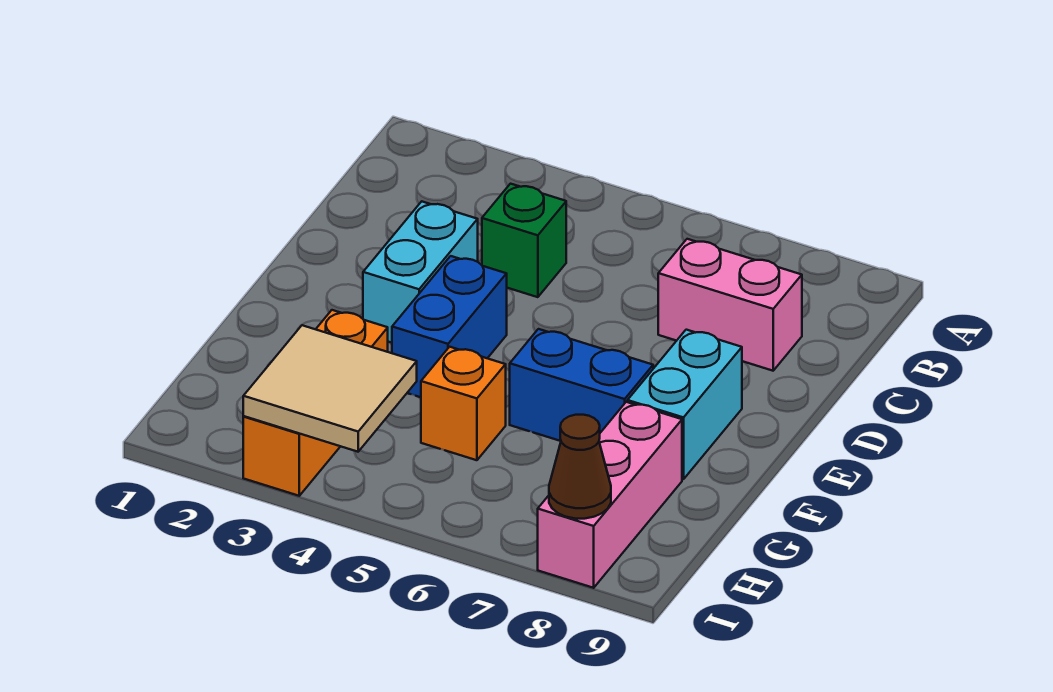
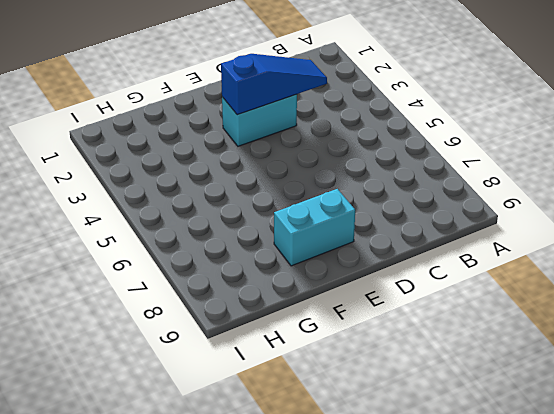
blue slope C3:E3 level 2 top E -> none
none -> green brick C4 level 1
none -> pink brick C7:C8 level 1

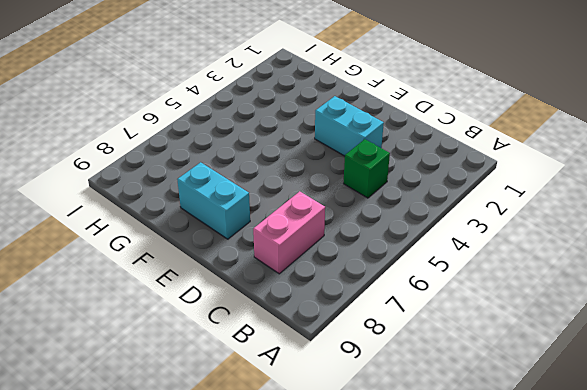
none -> blue brick E4:F4 level 1
none -> blue brick F6:F7 level 1

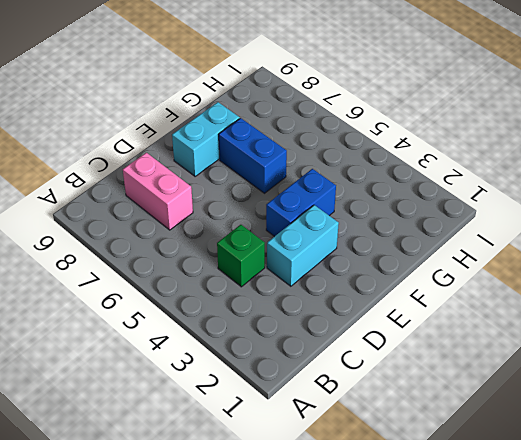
none -> orange brick G3:I3 level 1
none -> orange brick G5 level 1

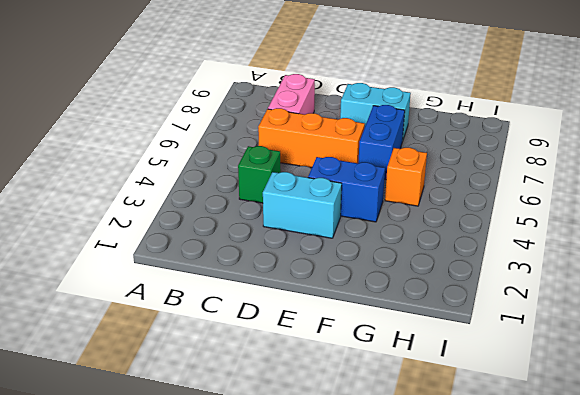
orange brick C6:E6 level 1 -> orange brick G3:I3 level 1
none -> pink brick G8:I8 level 1
none -> tan tile H3:I4 level 2

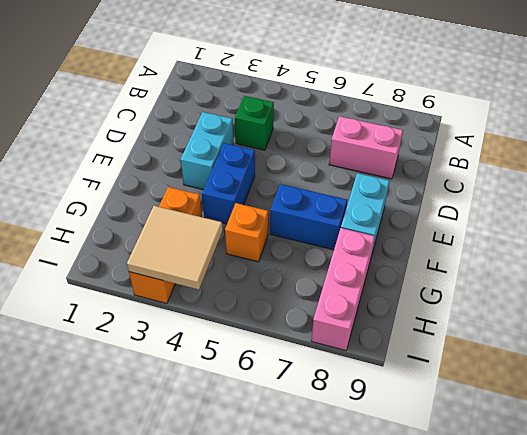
none -> brown cone I8 level 2

